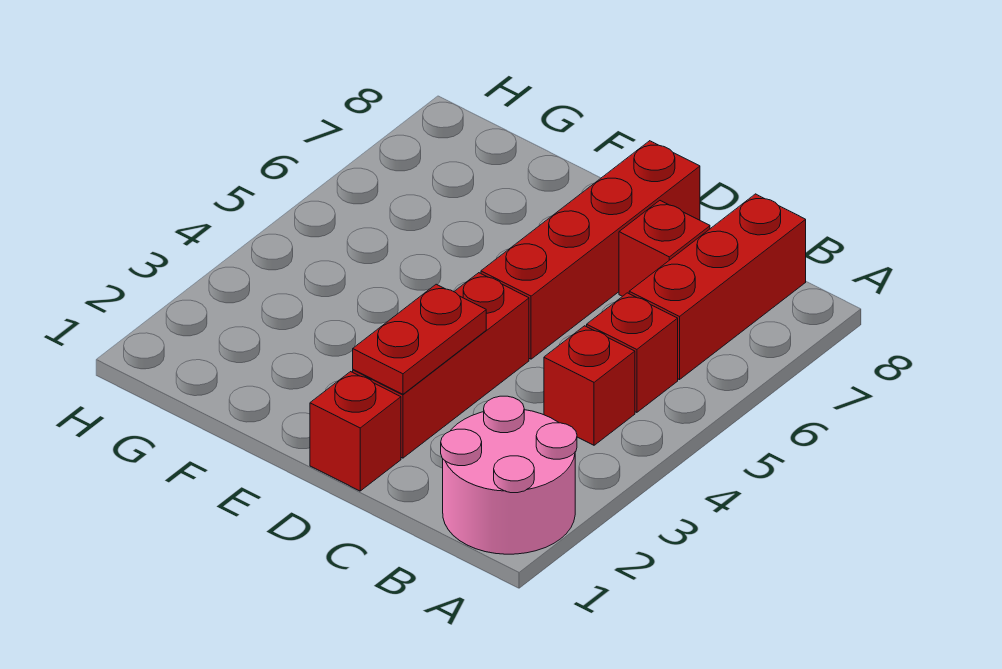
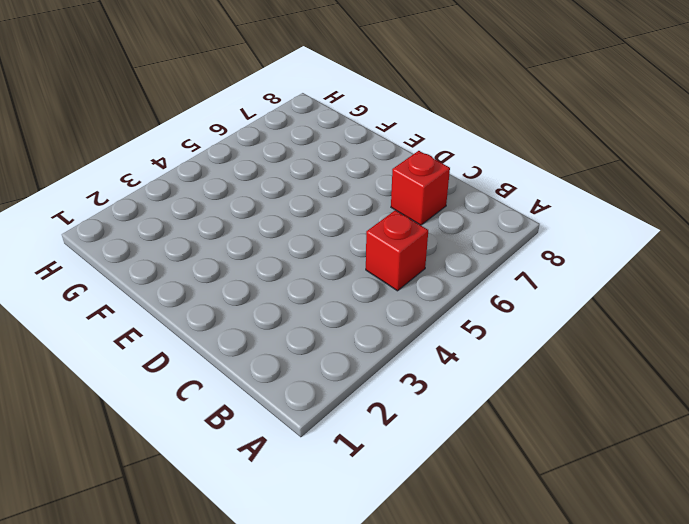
none -> pink round brick A1:B2 level 1
none -> red brick B4 level 1

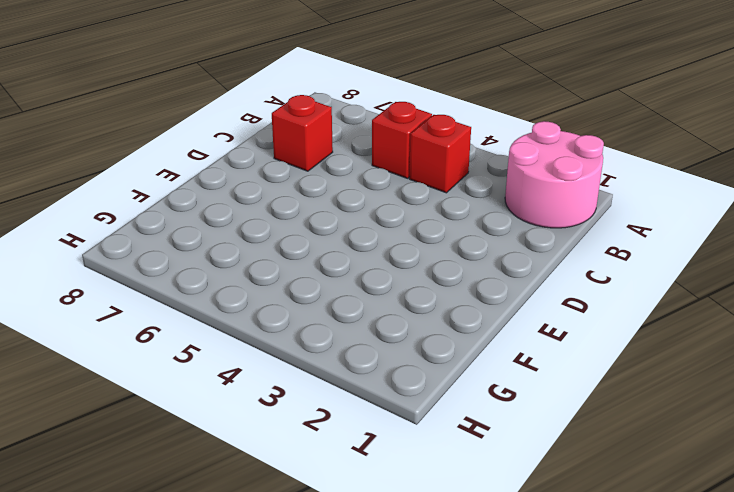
none -> red brick B6:B8 level 1
none -> red brick D1 level 1

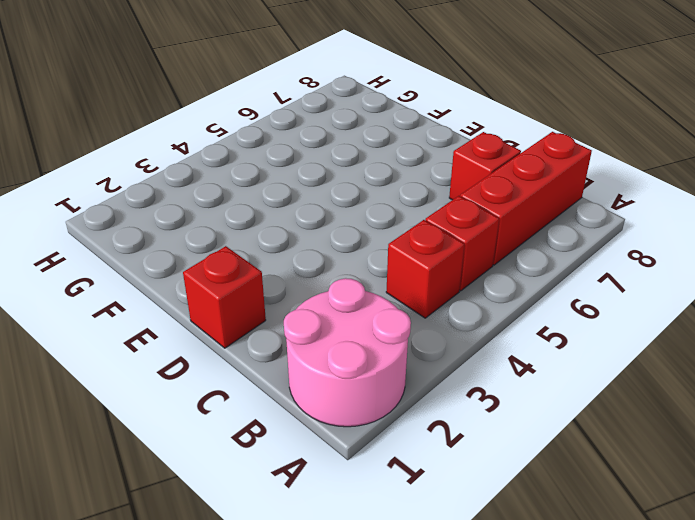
none -> red brick D2:D4 level 1
none -> red brick D5:D8 level 1

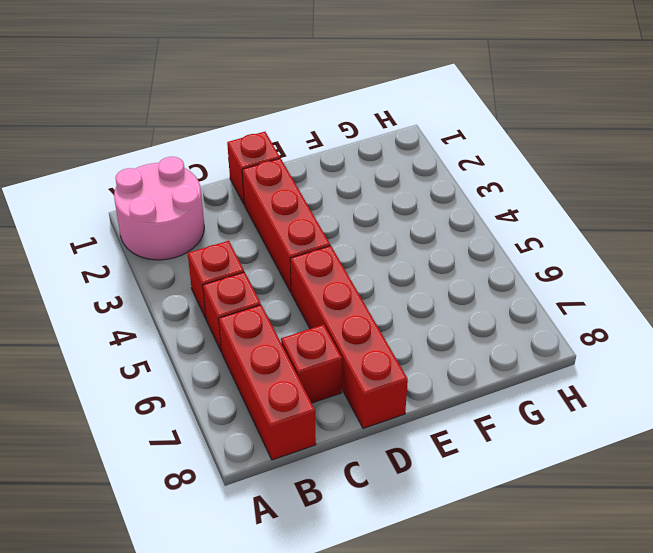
none -> red plate D2:D3 level 2

